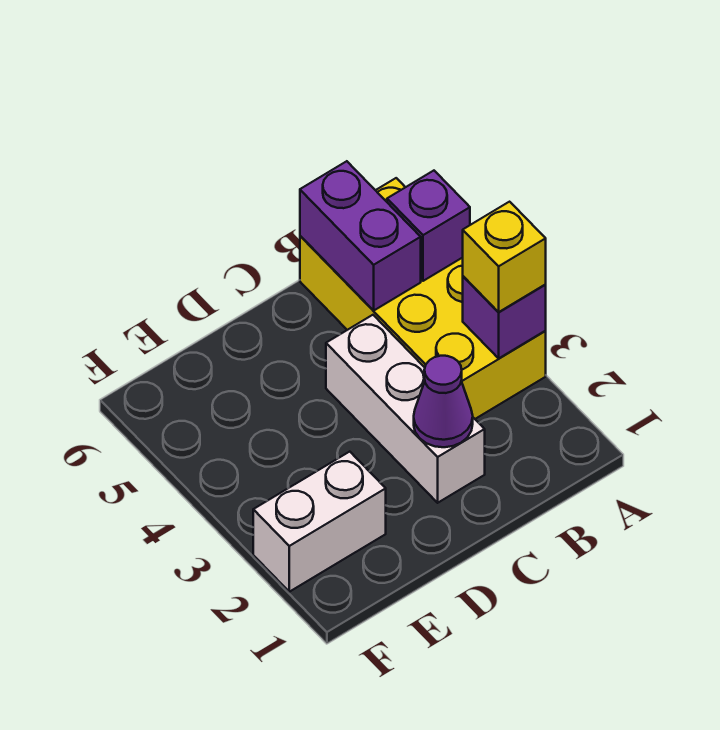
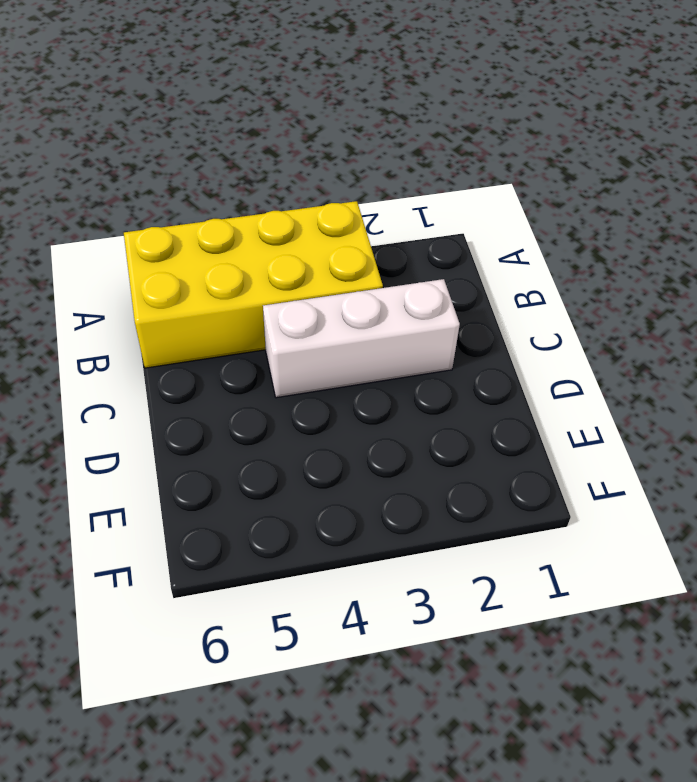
none -> white brick E2:F2 level 1
none -> purple brick A3 level 2

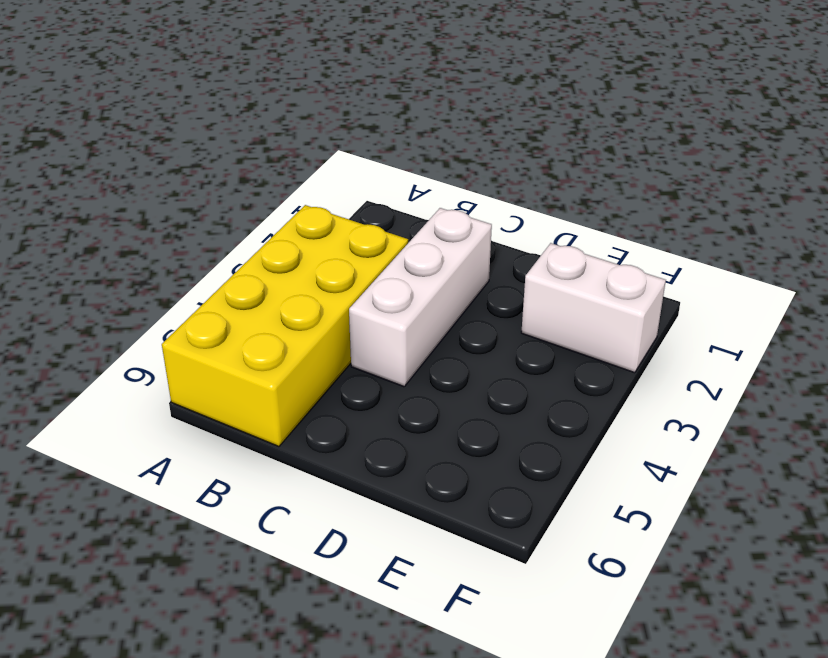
none -> purple brick A3 level 2
none -> purple brick A5 level 2

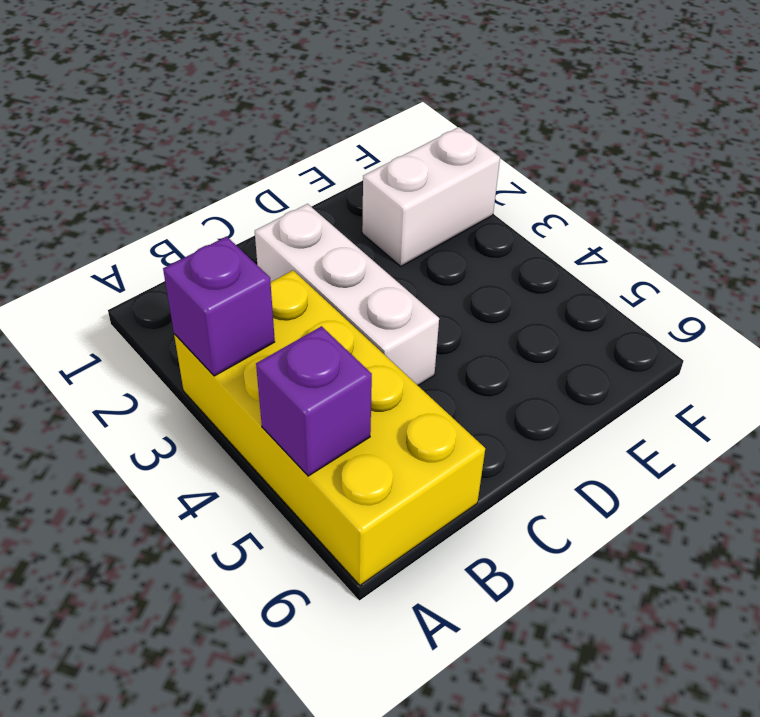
none -> purple brick B5:B6 level 2
none -> purple cone C2 level 2

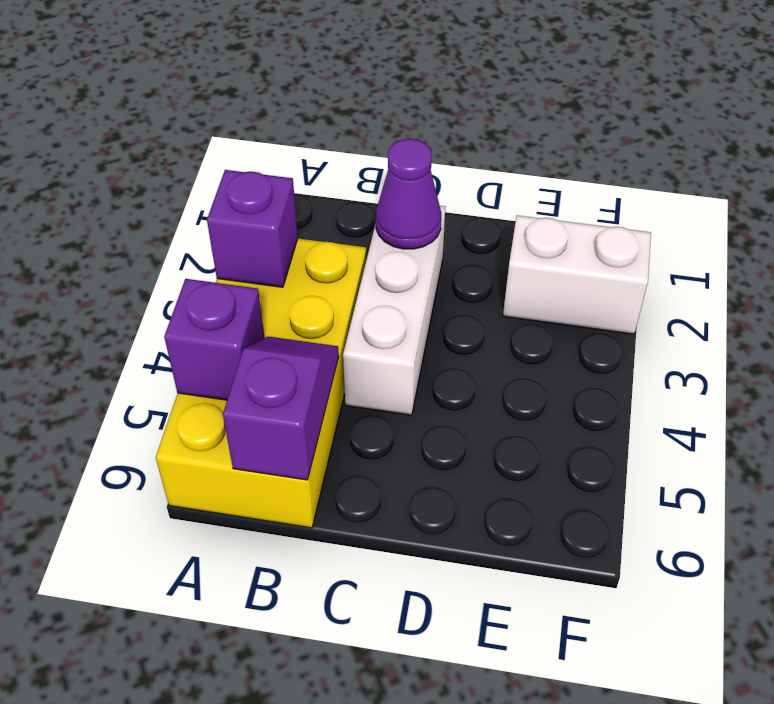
purple slope B5:B6 level 2 top 6 -> purple brick B5:B6 level 2
none -> yellow brick A3 level 3

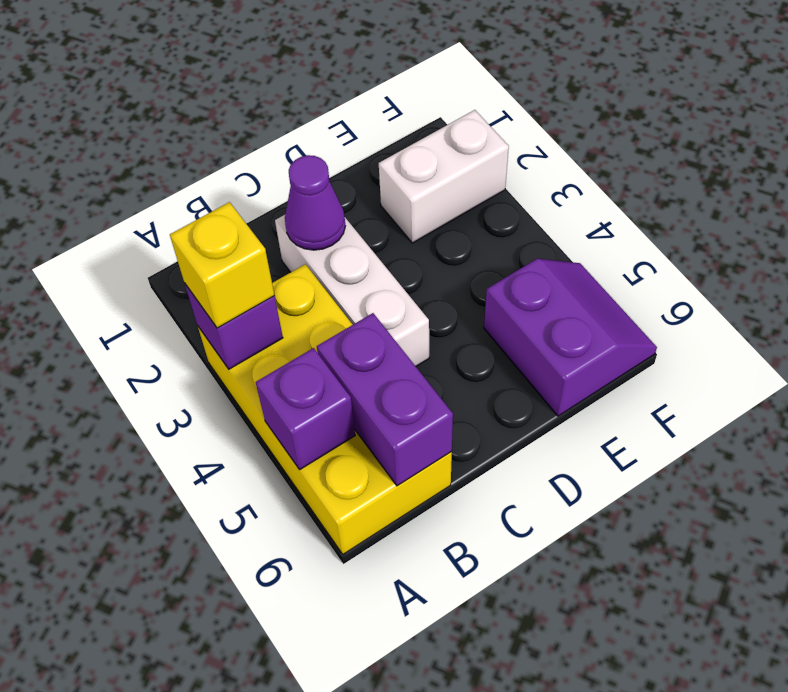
purple slope E5:F6 level 1 top E -> none

